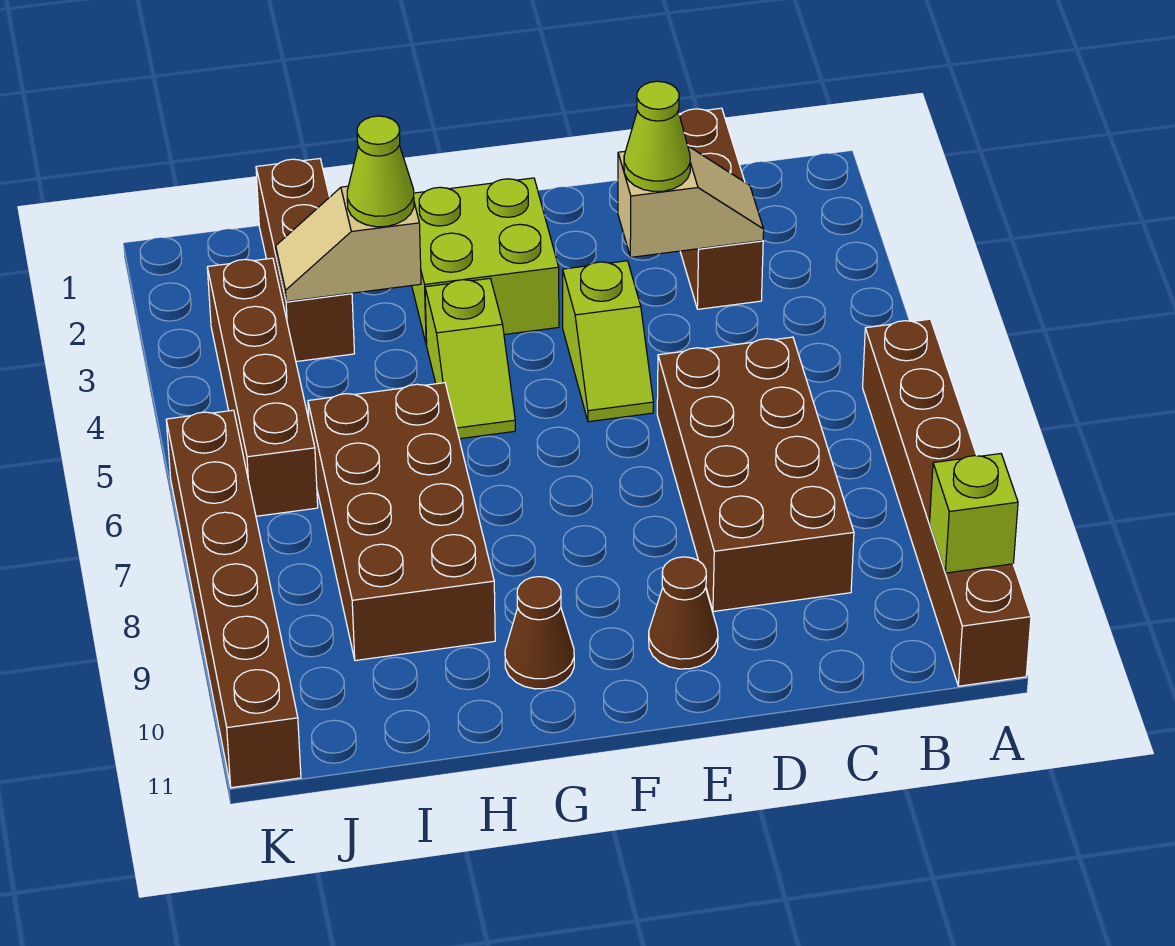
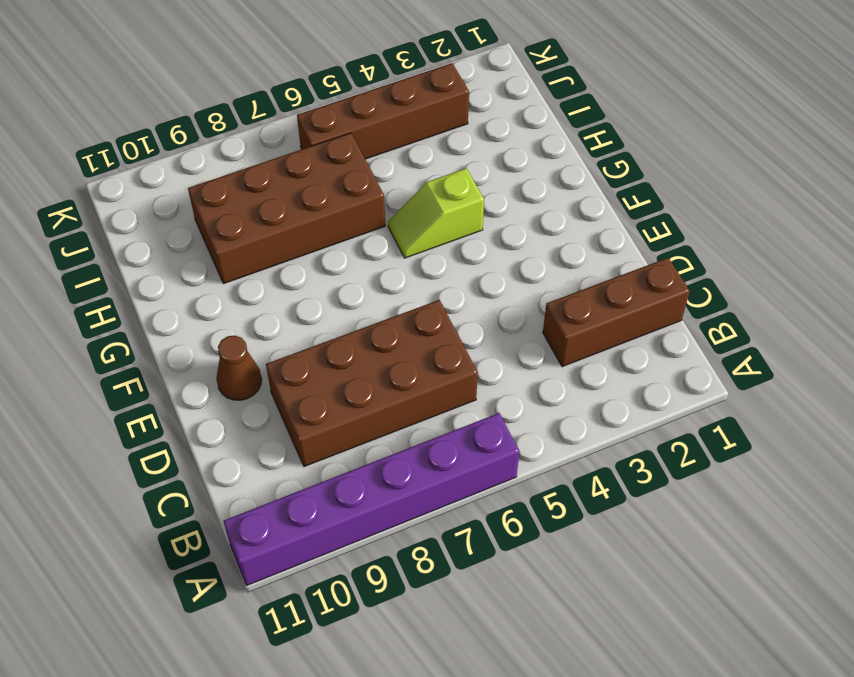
purple brick A6:A11 level 1 -> brown brick A6:A11 level 1
none -> lime slope E4:E5 level 1 top 4
none -> lime brick F2:G3 level 1
none -> brown cone G10 level 1

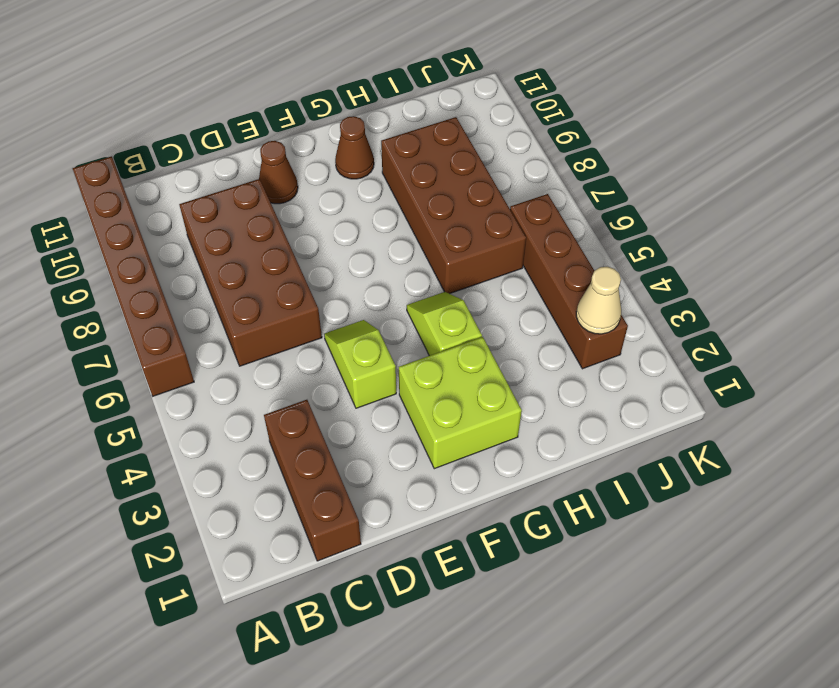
tan cone J3 level 2 -> none
none -> brown brick I1:I3 level 1
none -> brown brick K6:K11 level 1
none -> lime brick A10 level 2

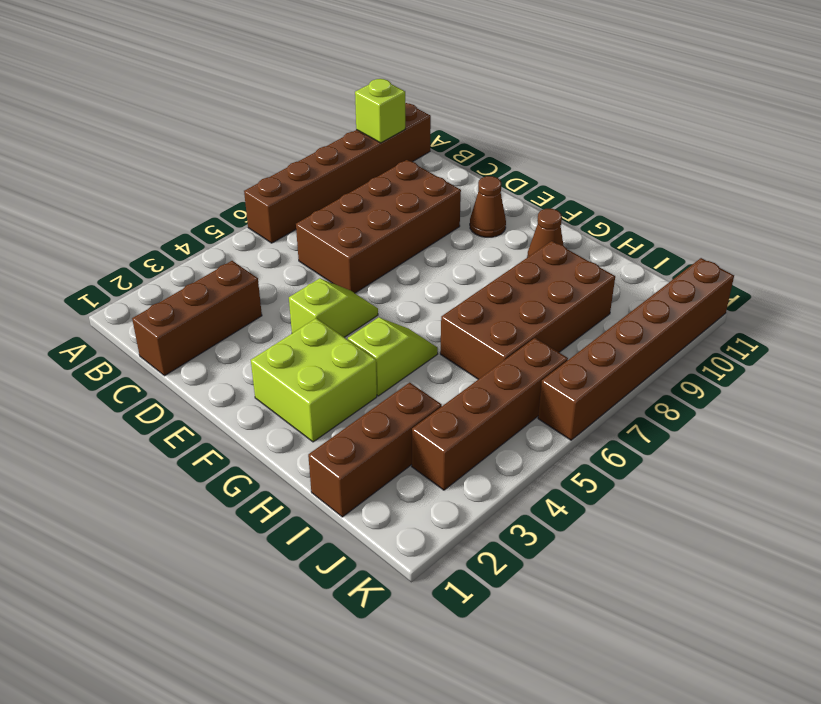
none -> tan slope C3:D3 level 2 top D
none -> tan slope H3:I3 level 2 top H
none -> lime cone D3 level 3

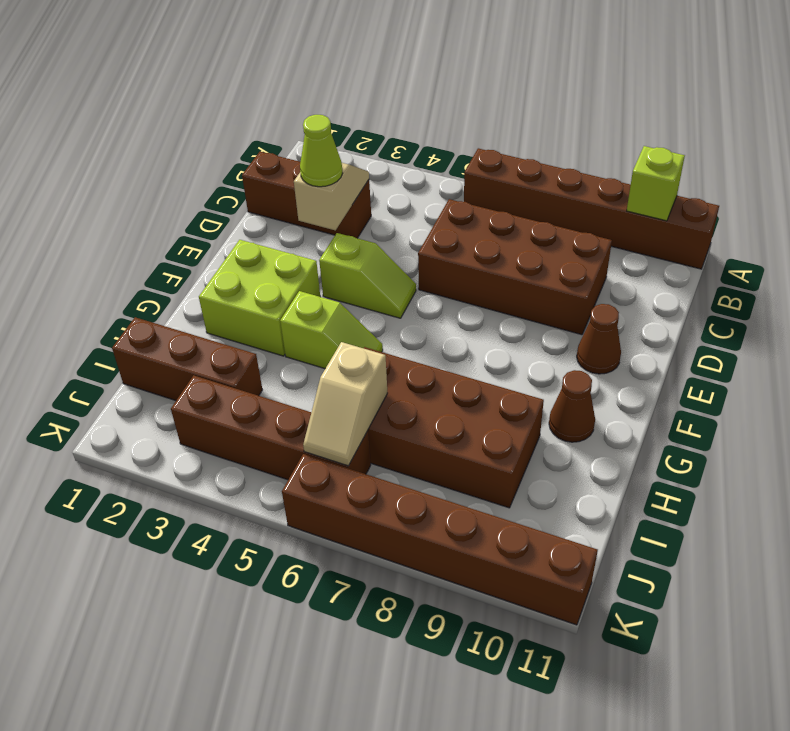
tan slope I6:J6 level 2 top I -> tan slope H3:I3 level 2 top H
none -> lime cone H3 level 3

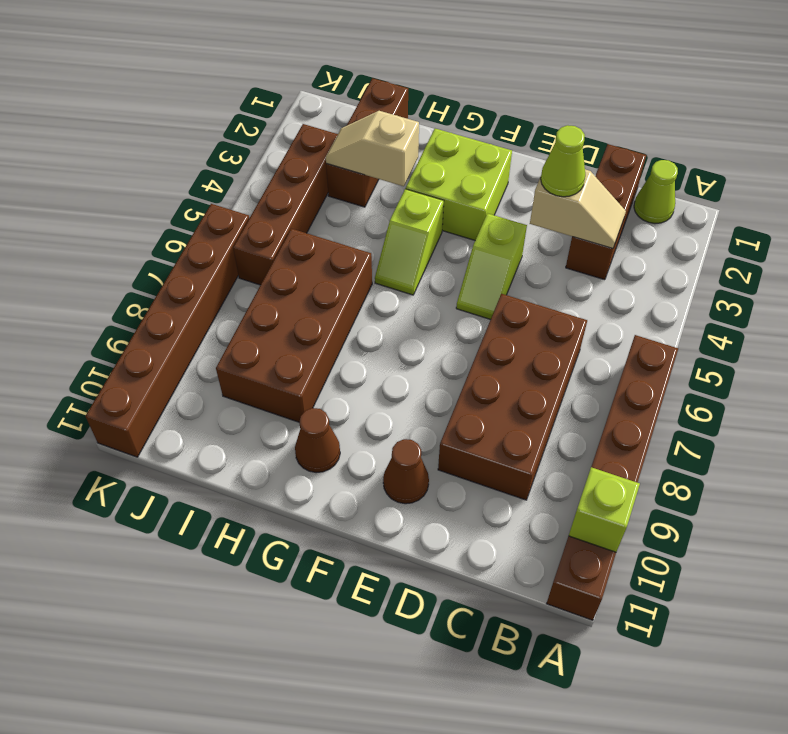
lime cone B1 level 1 -> lime cone H3 level 3

